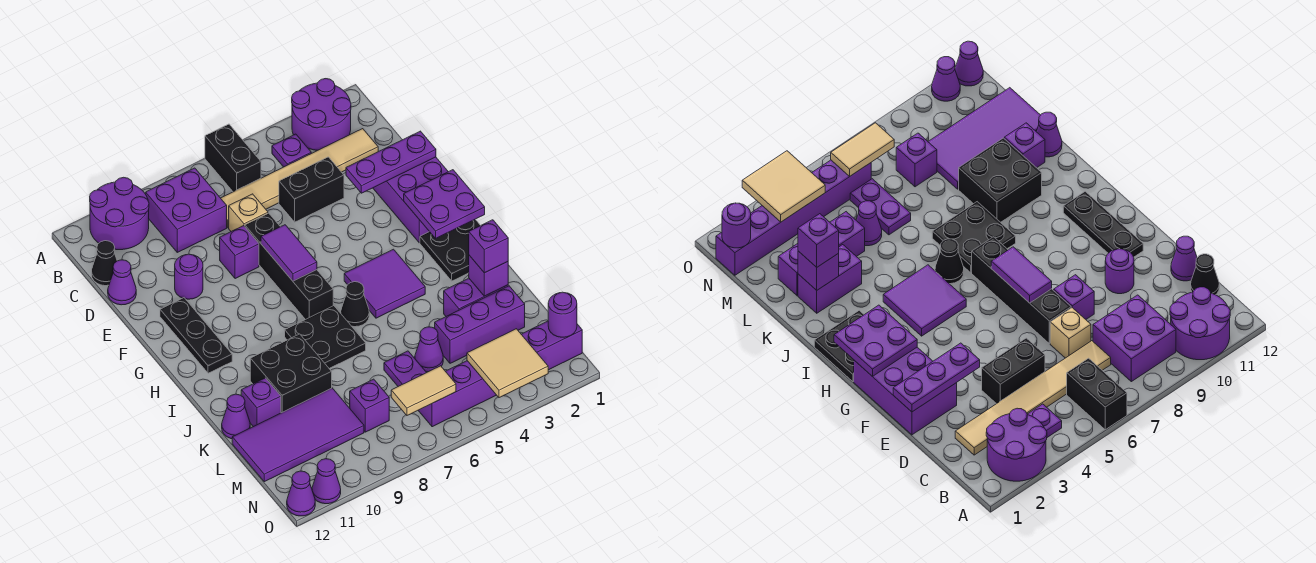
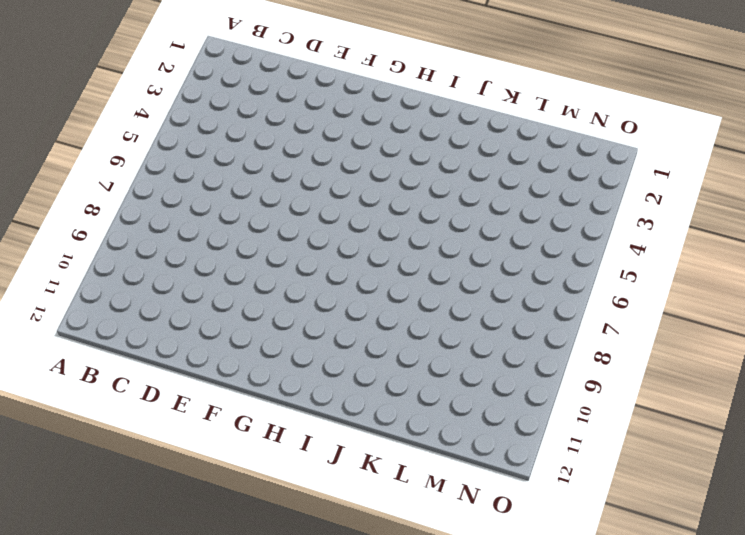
none -> purple round brick A2:B3 level 1
none -> black brick A6:B6 level 1
none -> purple round brick A10:B11 level 1
none -> purple plate B4 level 1

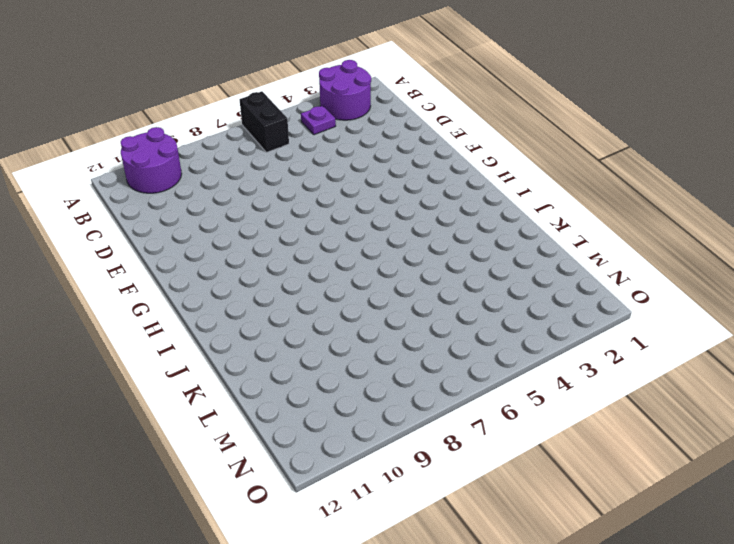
none -> purple brick B8:C9 level 1
none -> tan tile C2:C7 level 1
none -> black cone C12 level 1
none -> black brick D4:D5 level 1

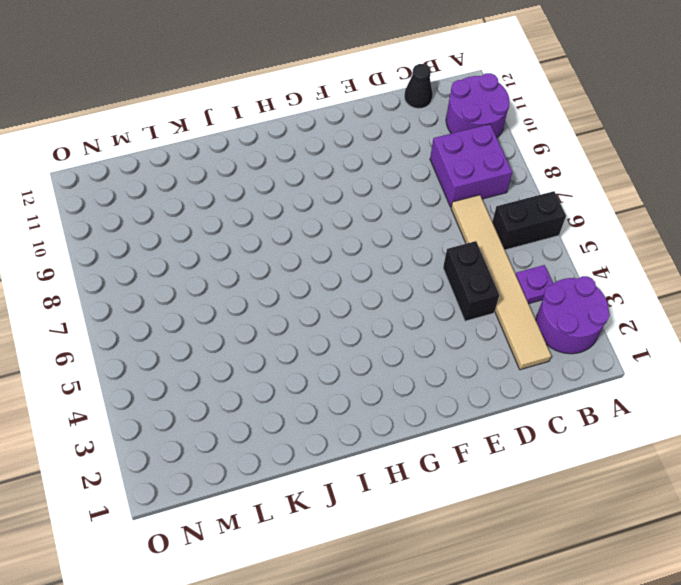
none -> tan brick D7 level 1
none -> purple cone D12 level 1
none -> purple brick E1:G2 level 1
none -> black brick E7:H7 level 1

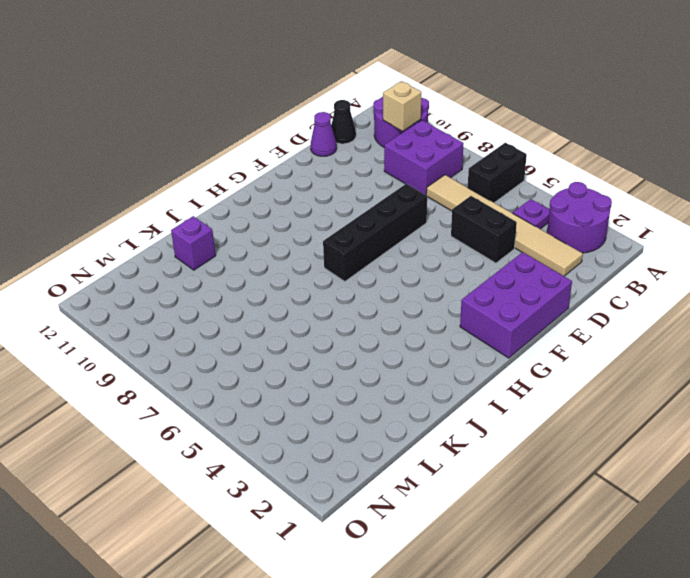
tan brick B10 level 2 -> tan brick D7 level 1
none -> purple brick E8 level 1
none -> purple round brick E10 level 1
none -> black plate F11:H11 level 1
none -> black plate H1:I2 level 1

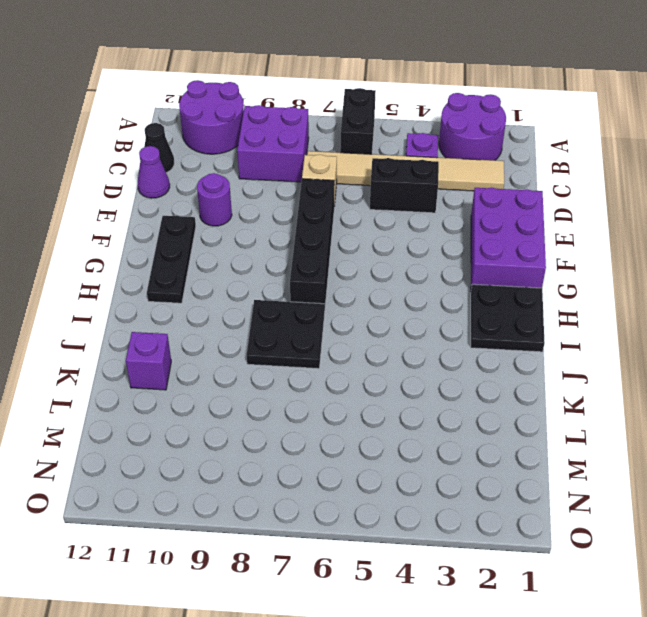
none -> purple brick E8 level 1
none -> purple tile H4:I5 level 1
none -> black cone I6 level 1
none -> black brick J9:K10 level 1

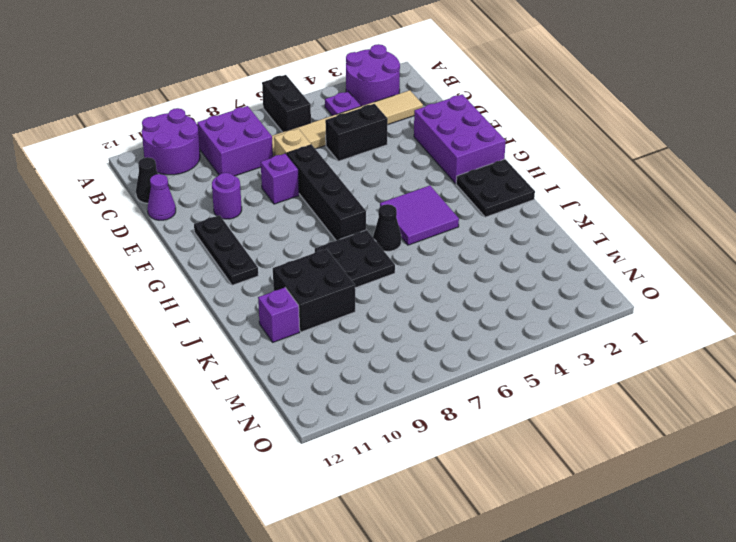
none -> purple brick K2:K3 level 1
none -> purple cone K12 level 1
none -> purple brick L2:L4 level 1
none -> purple cone L5 level 1

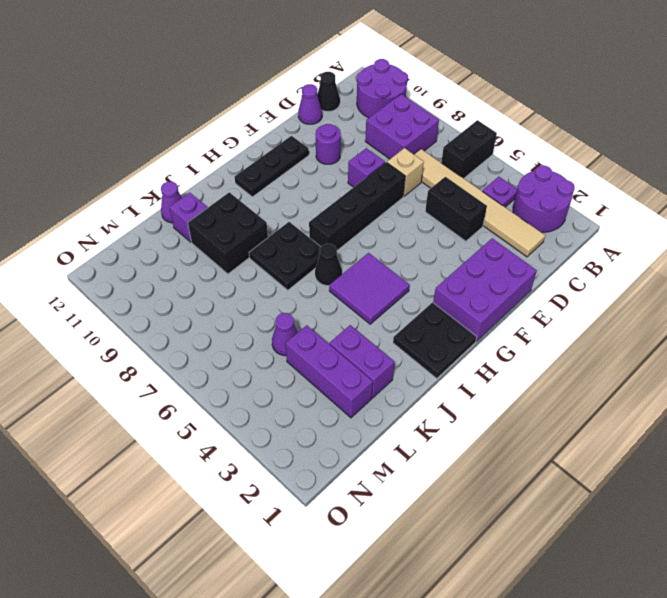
none -> purple plate L6:M6 level 1
none -> purple tile L9:M12 level 1
none -> purple brick M8 level 1
none -> purple brick N1:N6 level 1

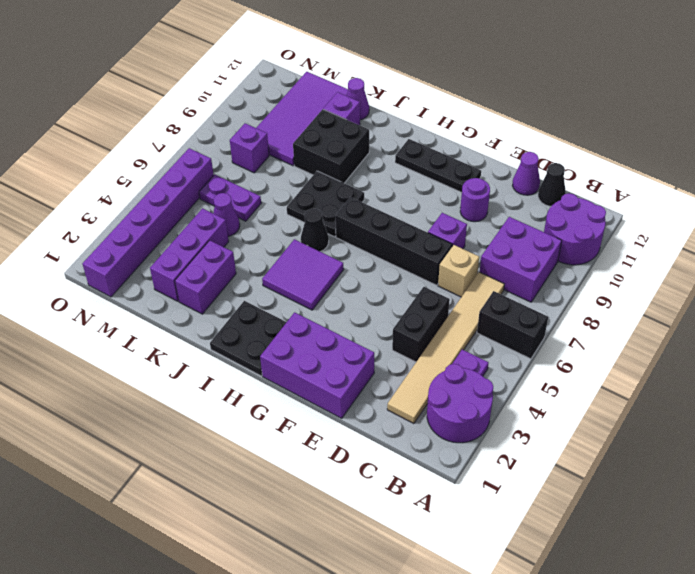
none -> purple cone O11 level 1
none -> purple cone O12 level 1
none -> purple plate E1:E3 level 2
none -> purple tile F7:G7 level 2

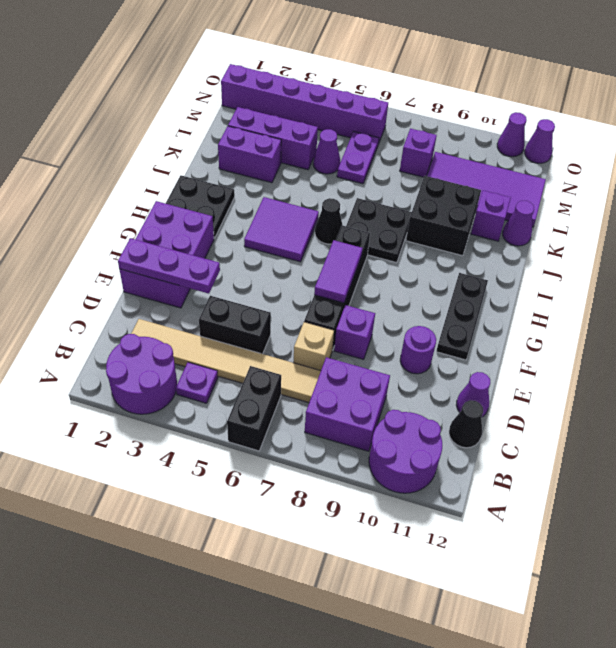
none -> purple plate G1:H2 level 2
none -> purple brick K2 level 2
none -> purple round brick N1 level 2
none -> tan tile N3:O4 level 2

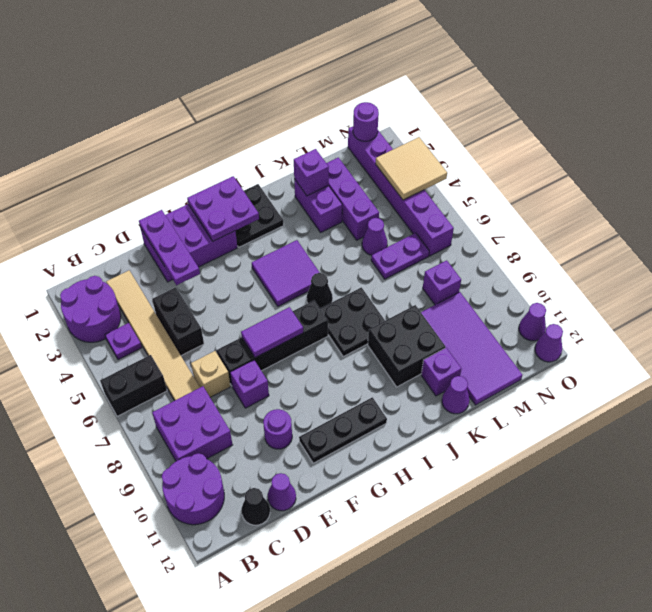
none -> tan tile N6:N7 level 2
none -> purple brick K2 level 3

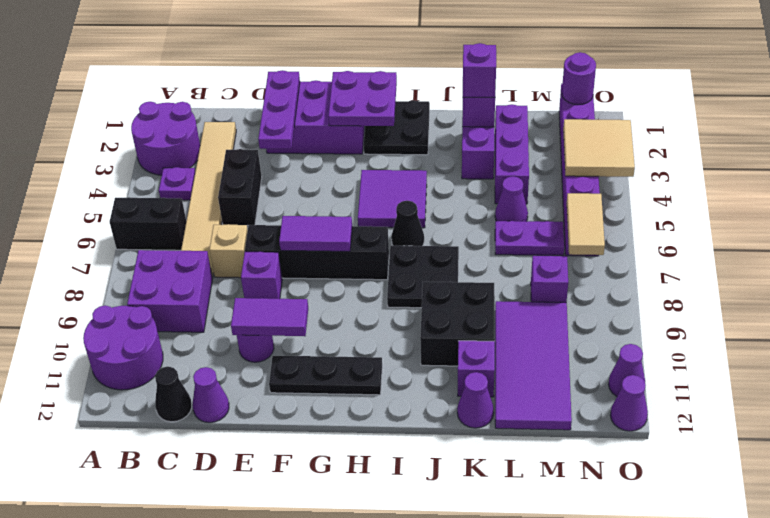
purple tile E10:F10 level 2 -> none

